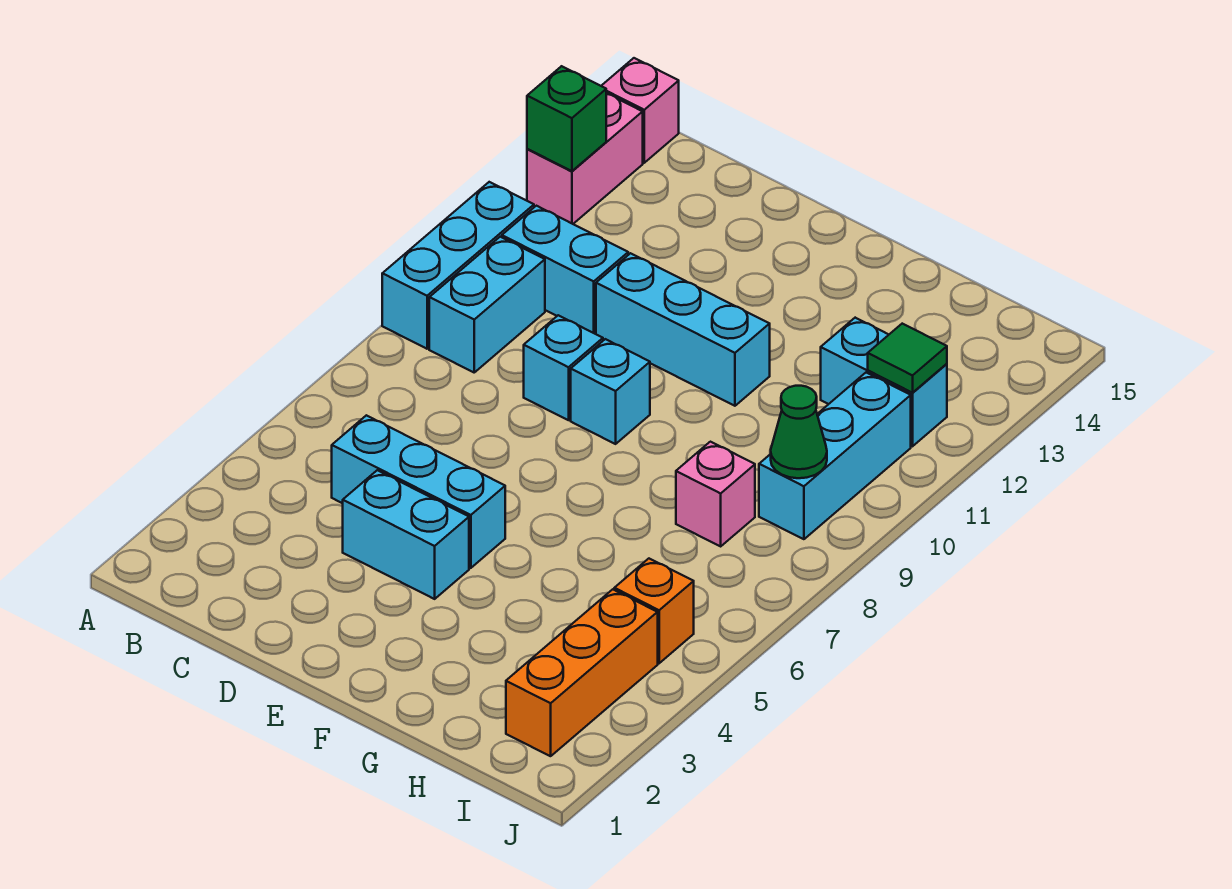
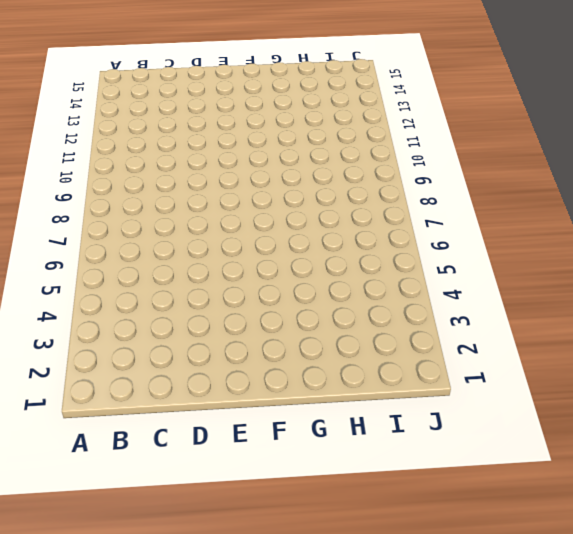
none -> cyan brick A9:A11 level 1
none -> pink brick A13:A14 level 1
none -> pink brick A15 level 1

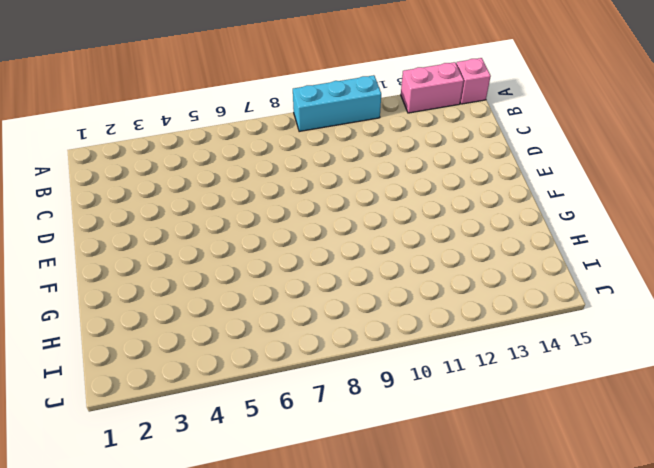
none -> cyan brick B9:B10 level 1
none -> cyan brick B11:C11 level 1
none -> cyan brick C5:E5 level 1

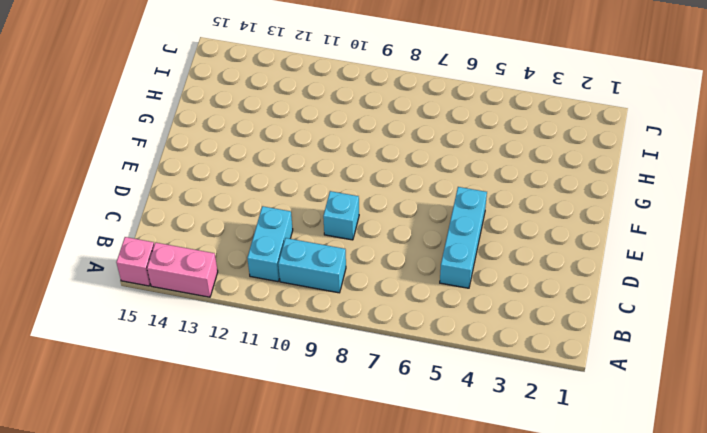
none -> cyan brick A9:A11 level 1
none -> cyan brick D4:E4 level 1
none -> cyan brick D11:F11 level 1

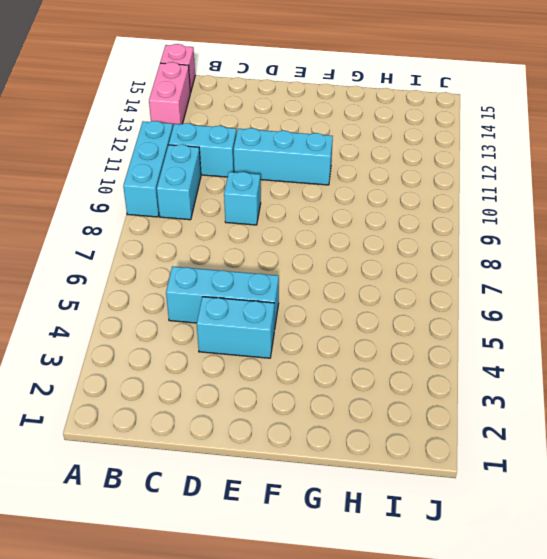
none -> cyan brick E9 level 1
none -> pink brick H8 level 1
none -> cyan brick H12:I12 level 1

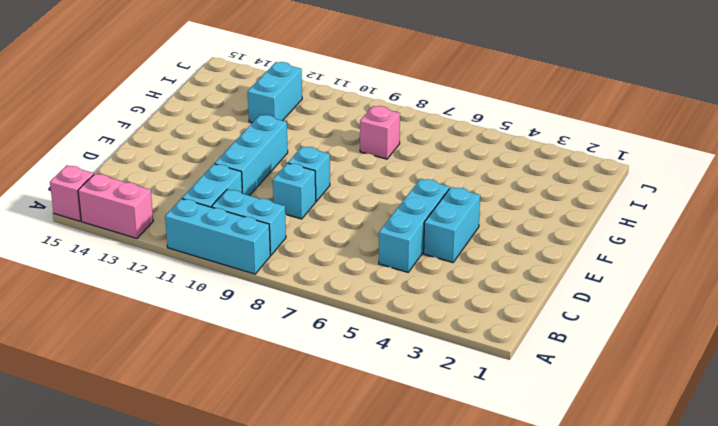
none -> orange brick I2:I4 level 1
none -> orange brick I5 level 1
none -> cyan brick I9:I11 level 1

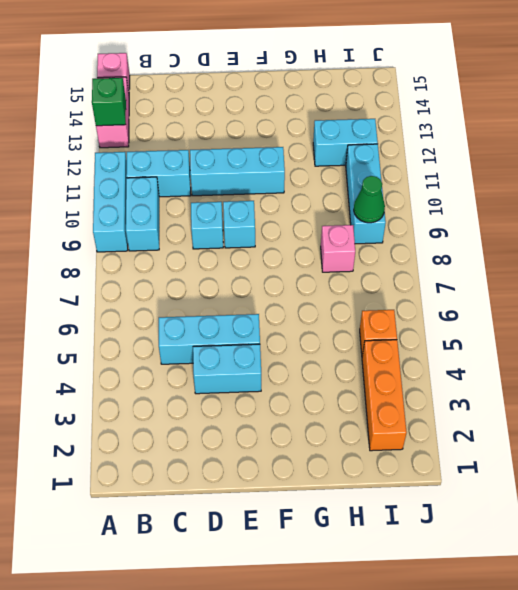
none -> green tile I12 level 2

